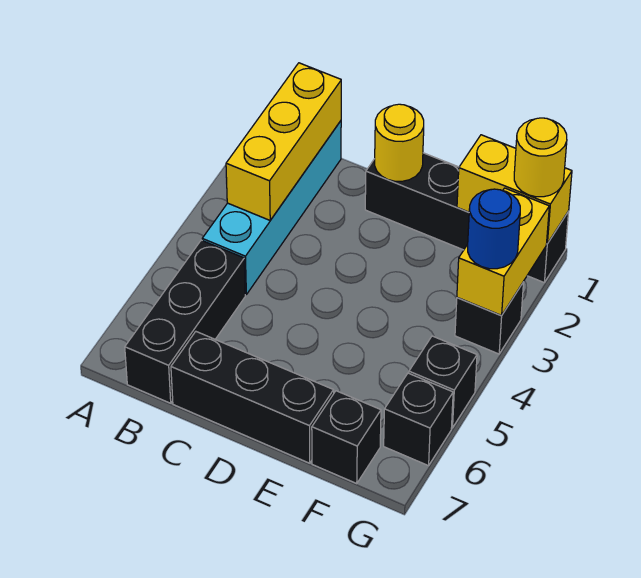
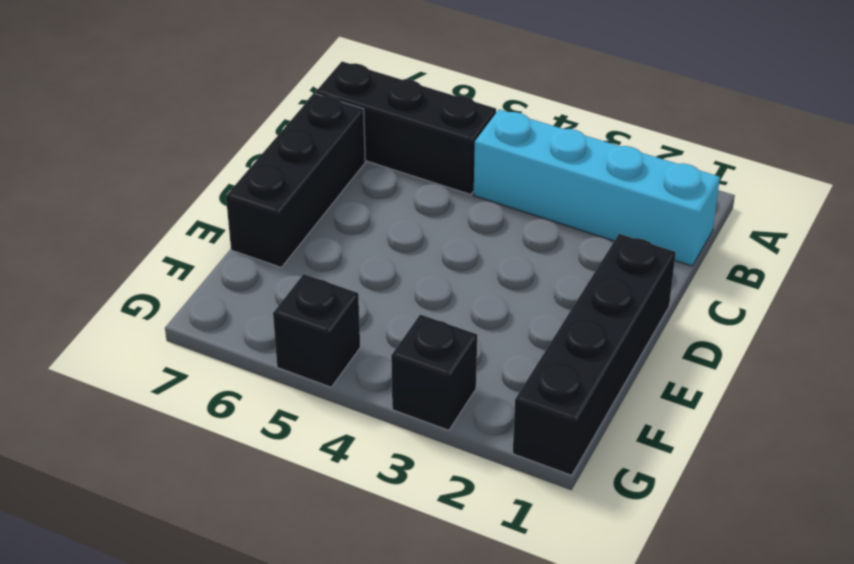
none -> black brick F7 level 1
none -> black brick G6 level 1
none -> yellow brick B1:B3 level 2

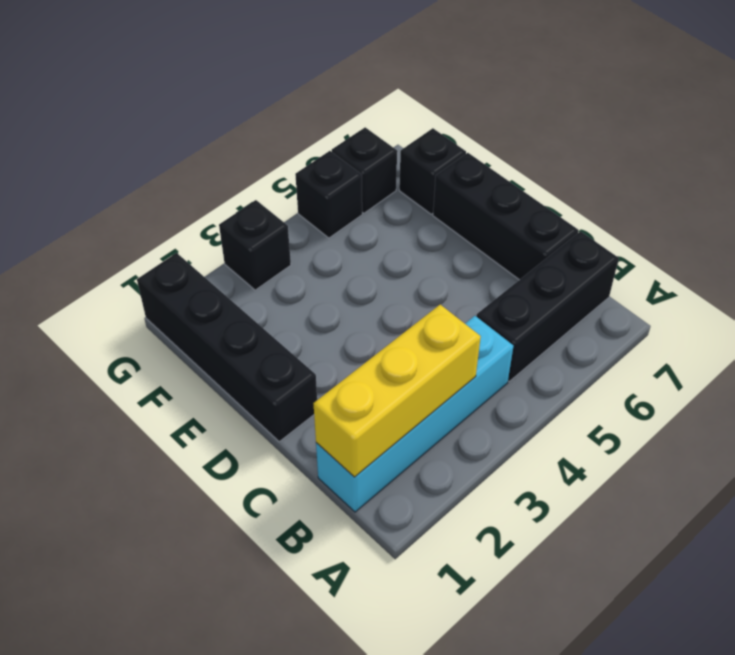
none -> yellow round brick D1 level 2
none -> yellow brick F1:G1 level 2
none -> yellow brick G2:G3 level 2

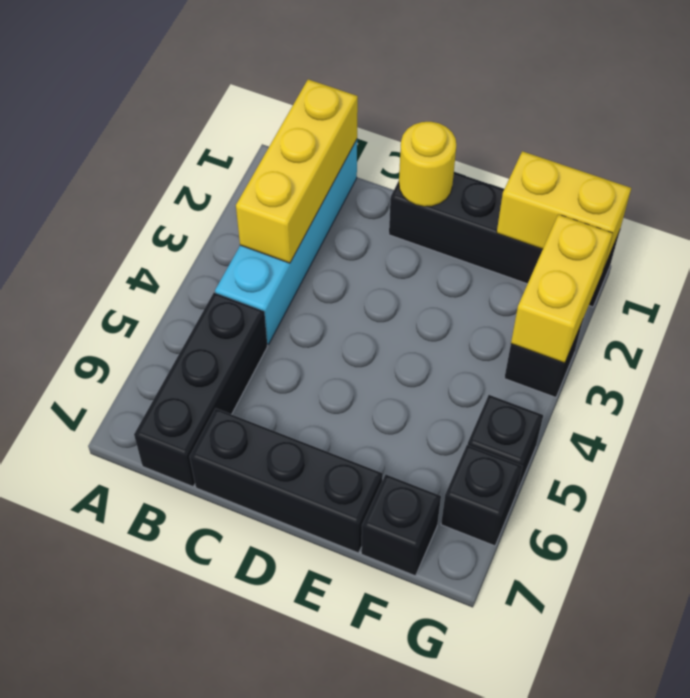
none -> yellow round brick G1 level 3
none -> blue round brick G3 level 3

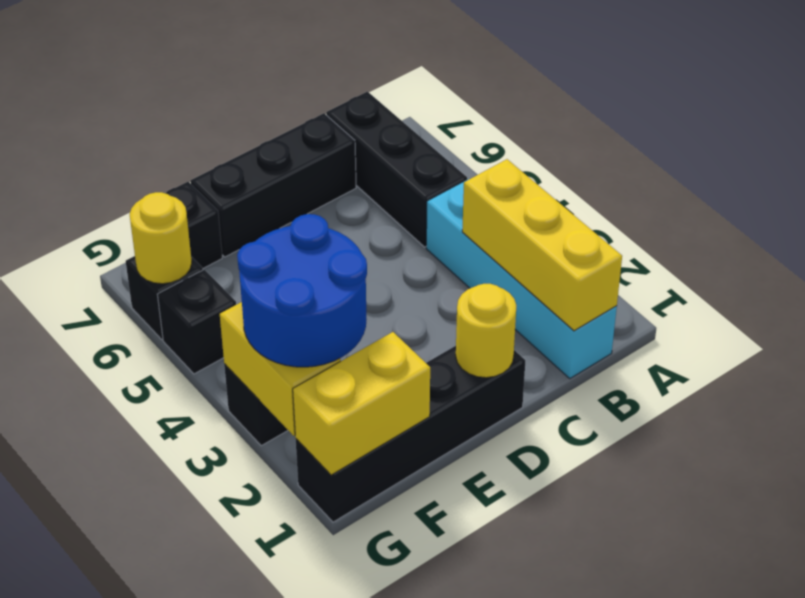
blue round brick F2:G3 level 3 -> blue round brick G3 level 3
yellow round brick G6 level 2 -> yellow round brick G1 level 3

